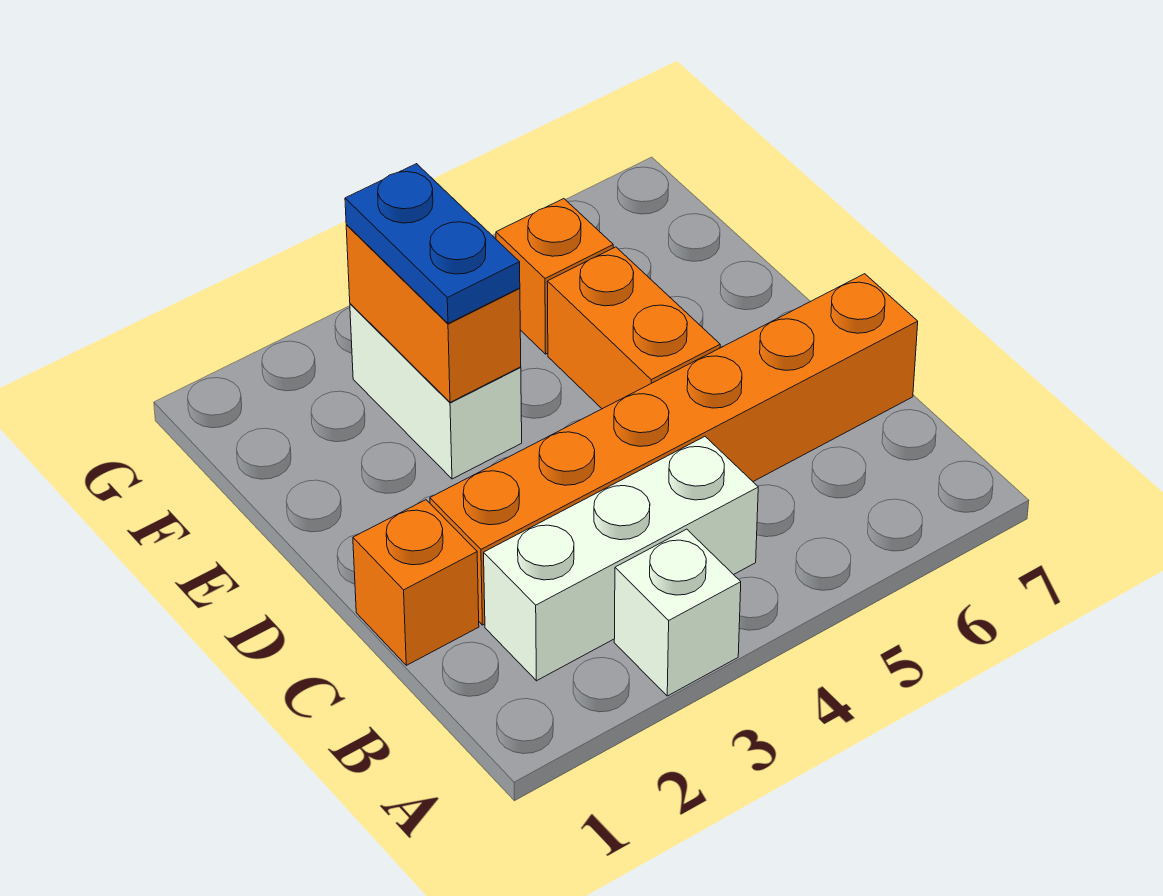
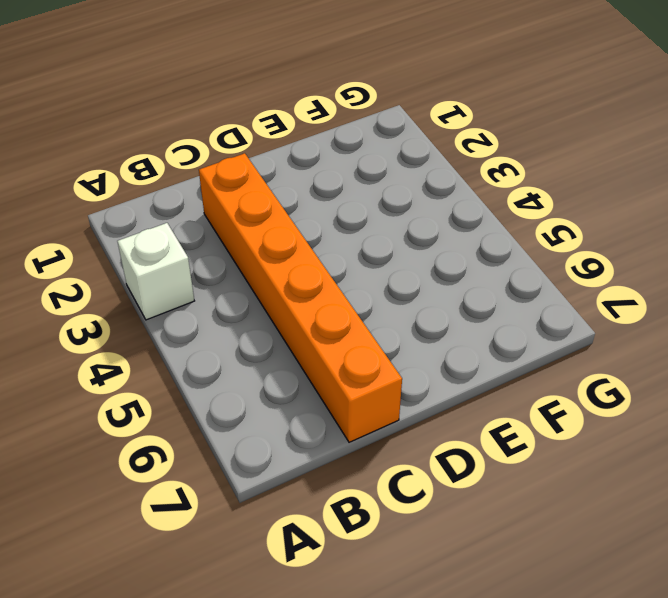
none -> white brick B2:B4 level 1
none -> orange brick C1 level 1

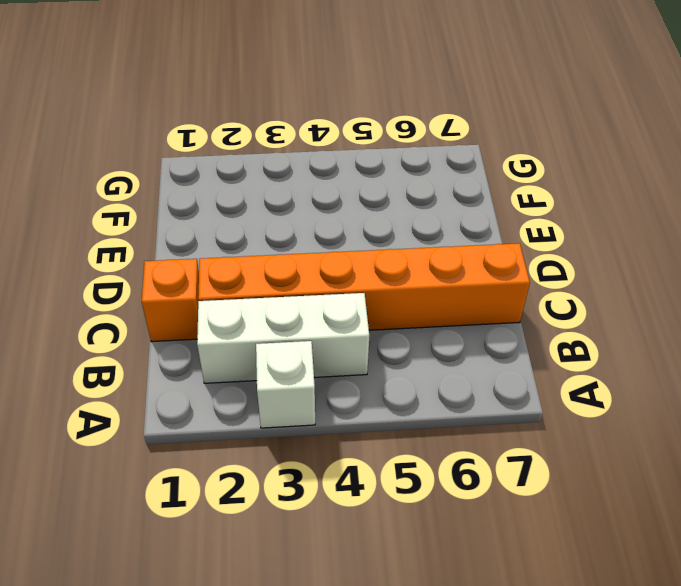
none -> orange brick D5:E5 level 1
none -> white brick E3:F3 level 1

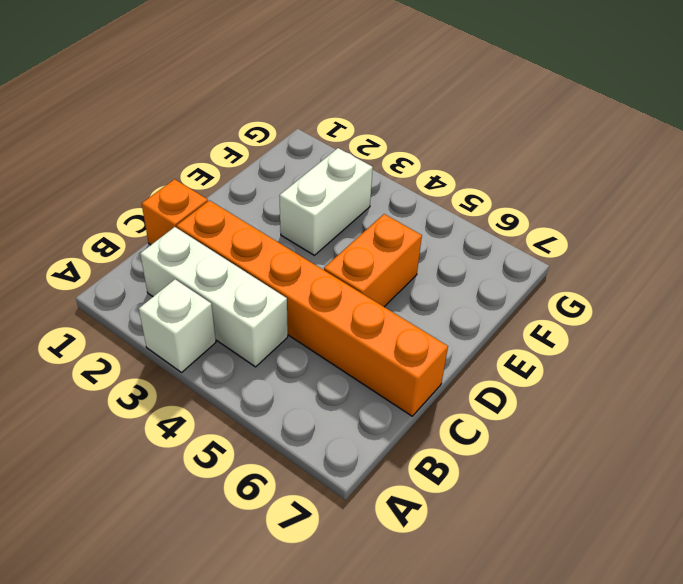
none -> orange brick F5 level 1
none -> orange brick E3:F3 level 2

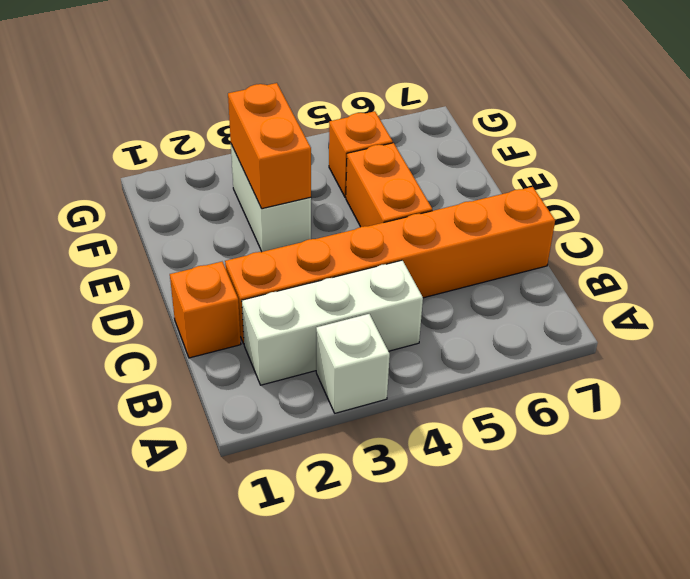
none -> blue plate E3:F3 level 3

